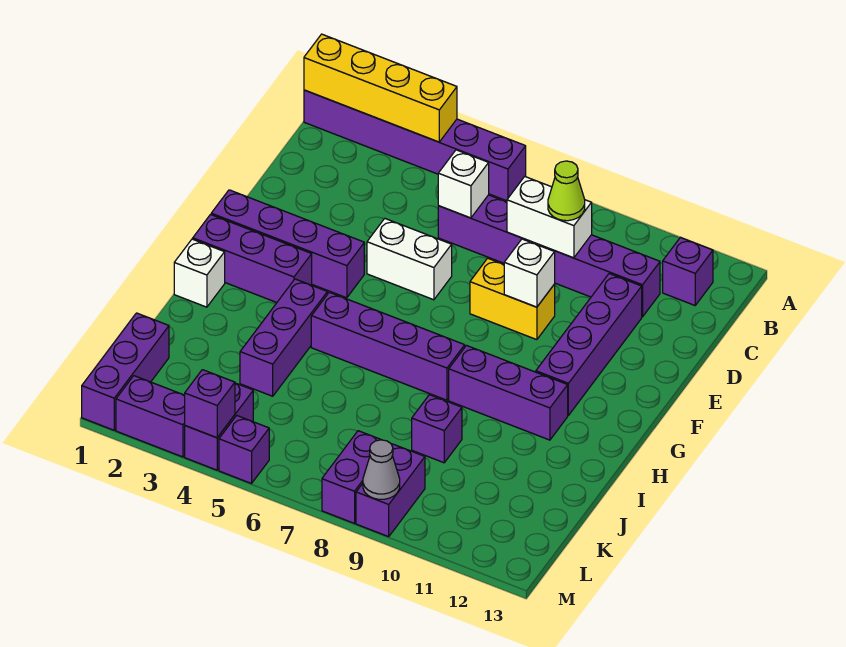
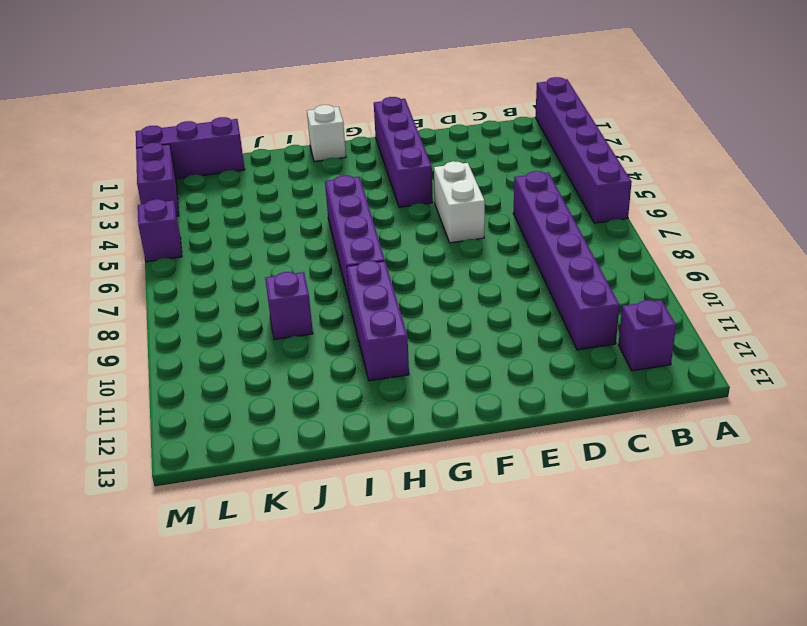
none -> purple brick D11:G11 level 1
none -> yellow brick E8:E9 level 1
none -> purple brick G1:G3 level 1

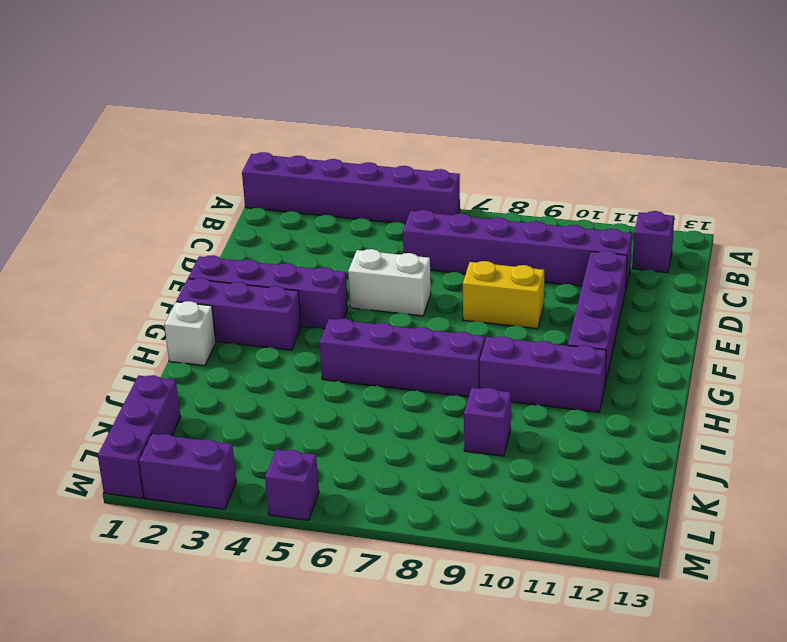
none -> purple brick H4:J4 level 1
none -> purple brick L4:M4 level 1
none -> purple brick L8:M8 level 1

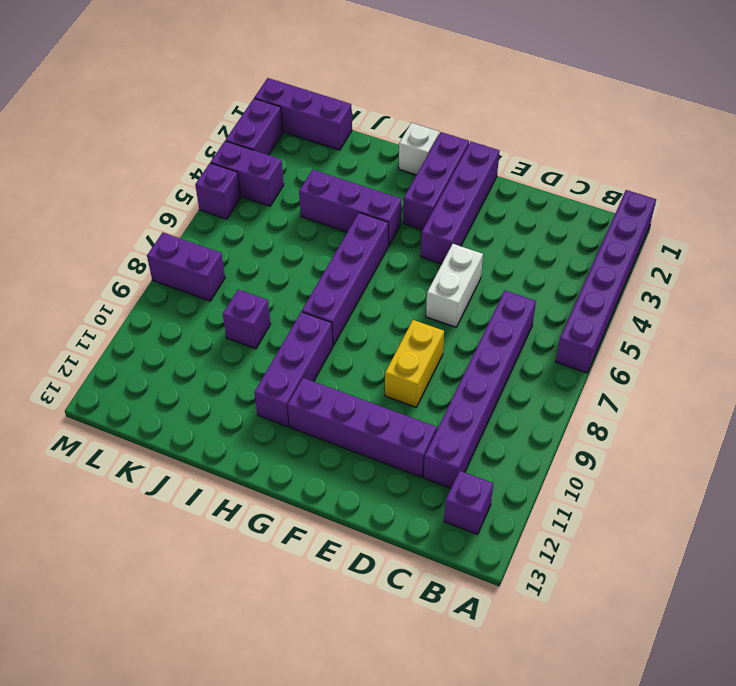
none -> purple brick L9:M9 level 1
none -> yellow brick A1:A4 level 2
none -> white brick C6 level 2

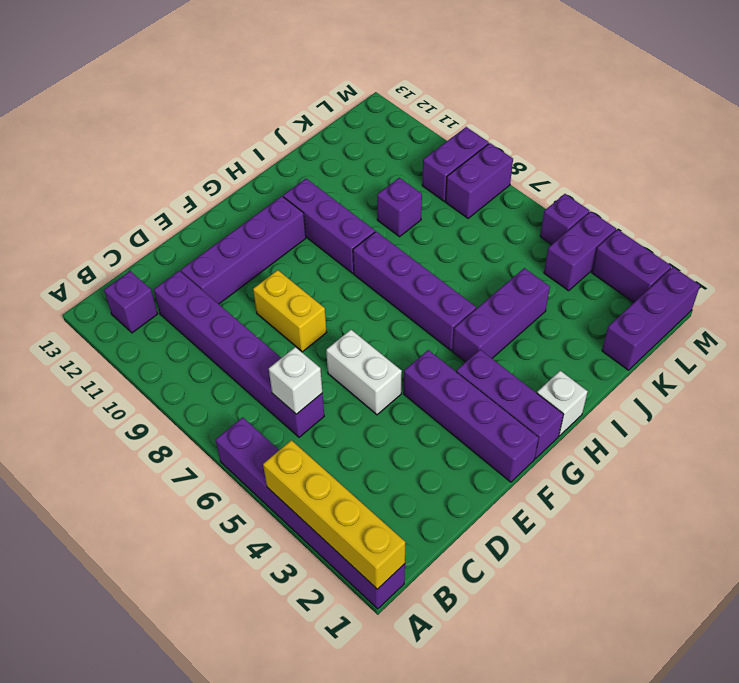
none -> white brick C8:C9 level 2
none -> white brick E9 level 2
none -> purple brick M4 level 2

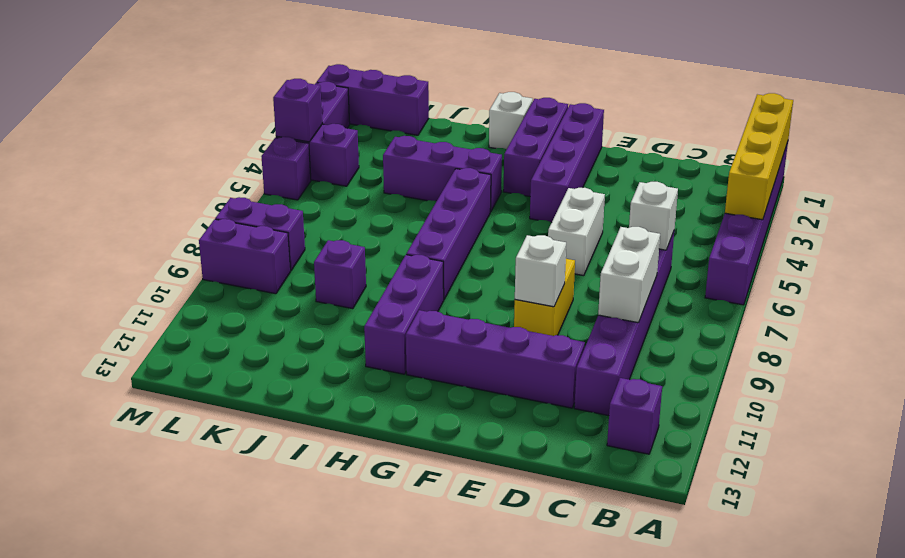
none -> grey cone M9 level 2
none -> lime cone C9 level 3

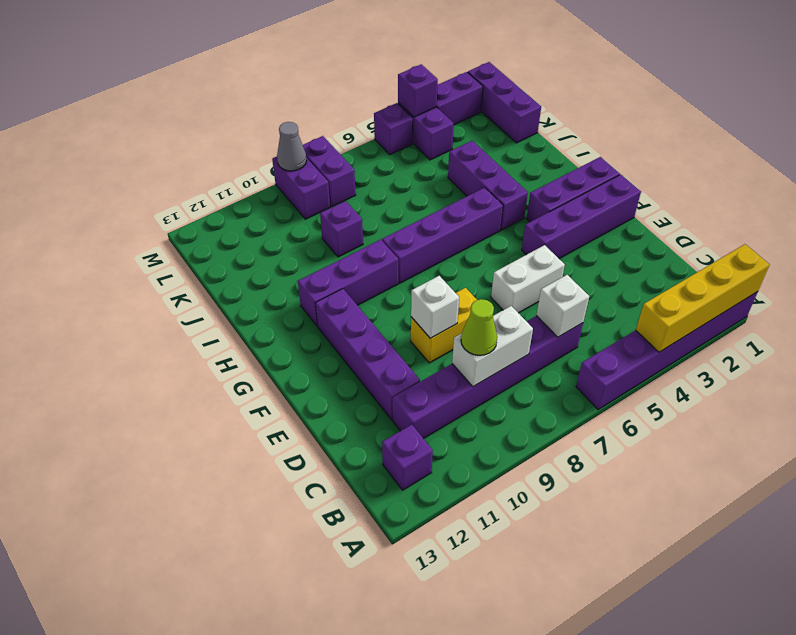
none -> white brick H1 level 1

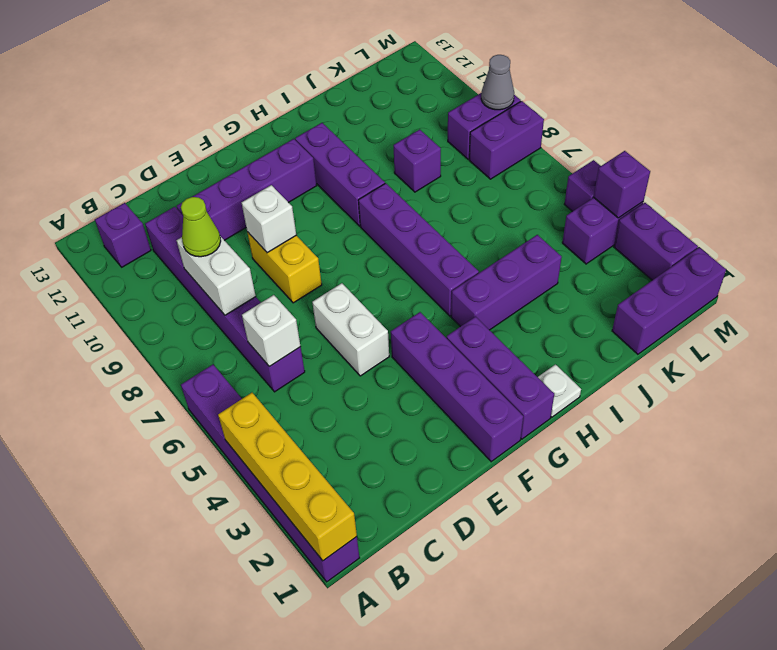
white plate H1 level 1 -> white brick H1 level 1

